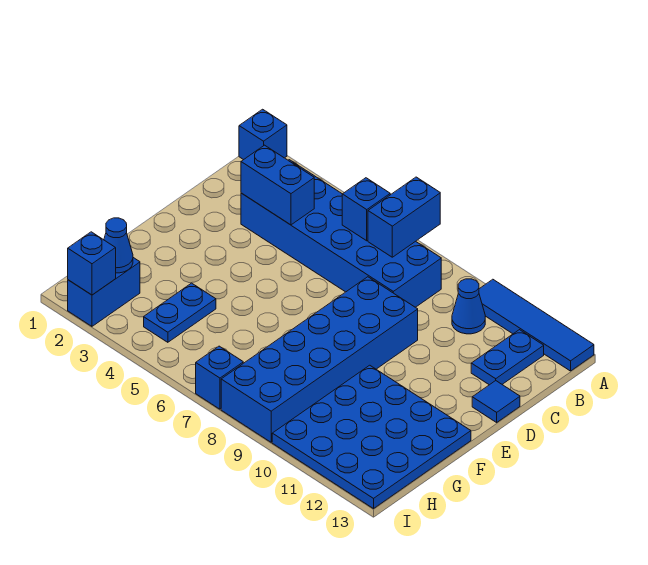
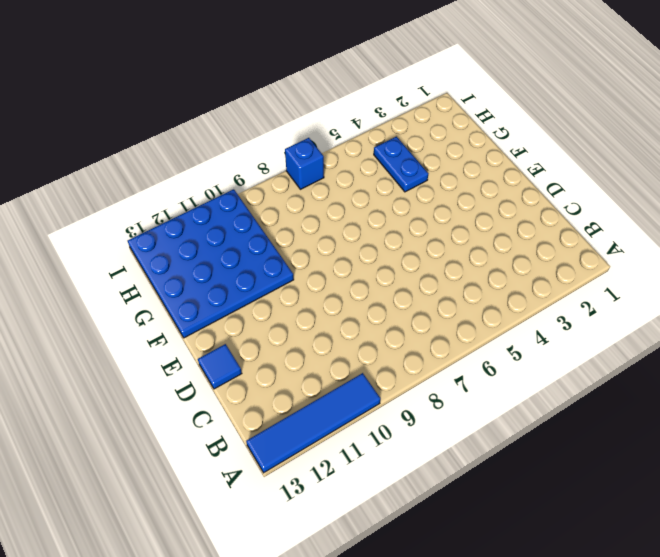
none -> blue brick A1 level 1
none -> blue brick B3:C8 level 1
none -> blue cone B10 level 1

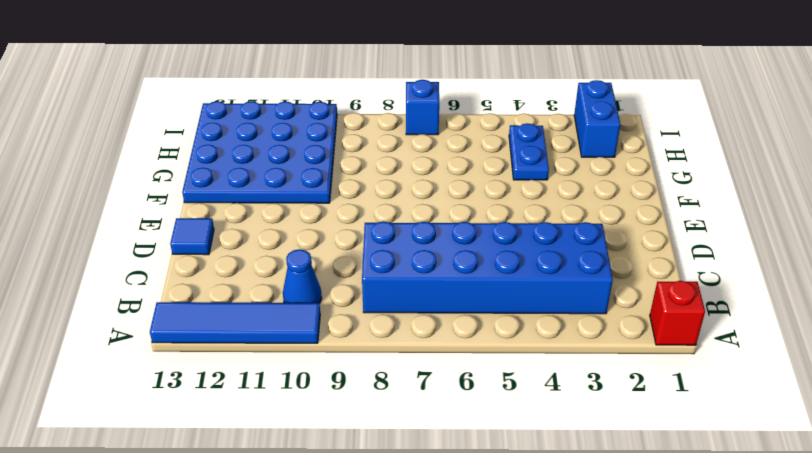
red brick A1 level 1 -> blue brick A1 level 1
none -> blue plate B12:C12 level 1
none -> blue brick D8:I9 level 1
none -> blue brick A7:B7 level 2

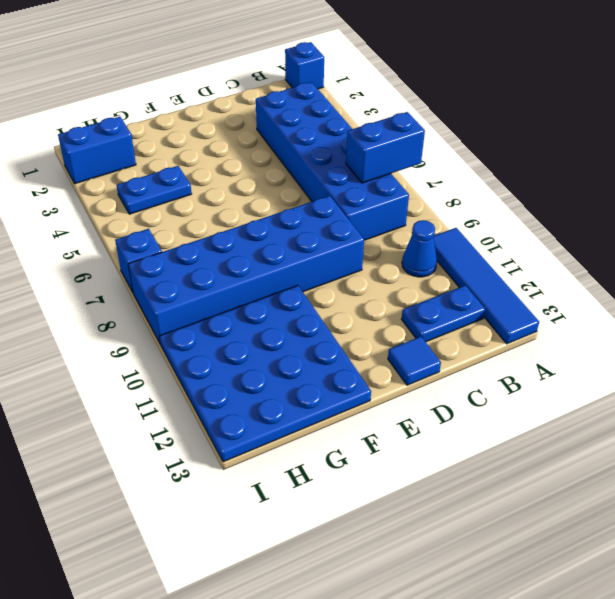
none -> blue brick B6 level 2
none -> blue brick C3:C4 level 2
none -> blue cone H2 level 2

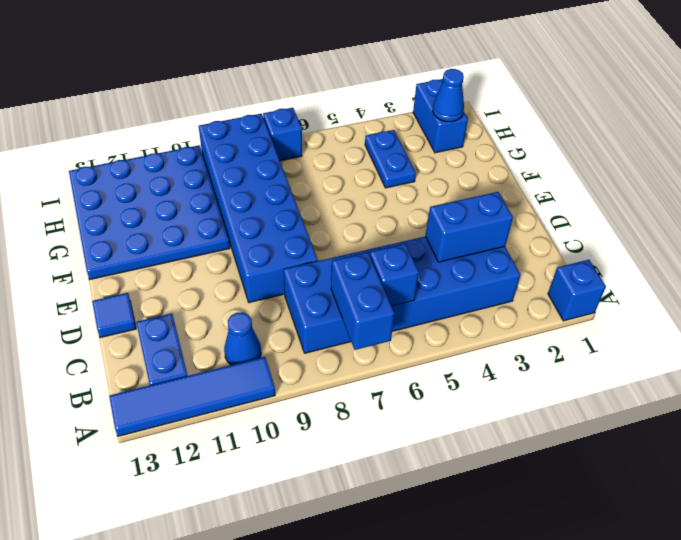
none -> blue brick I2 level 2

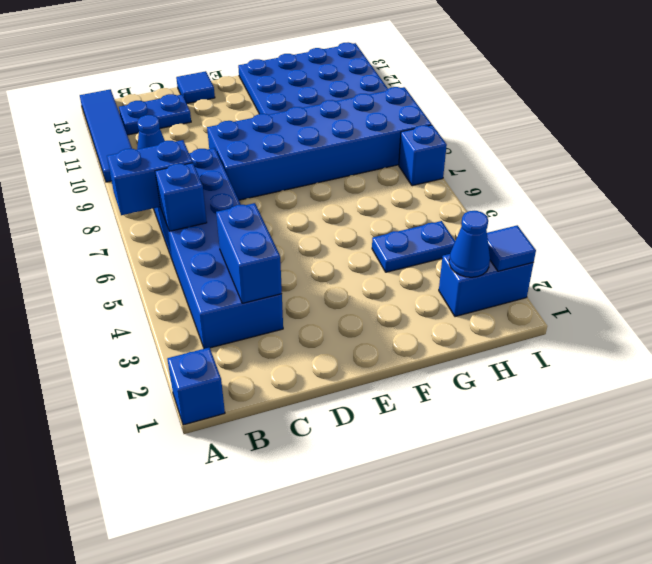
blue tile I2 level 2 -> blue brick I2 level 2

